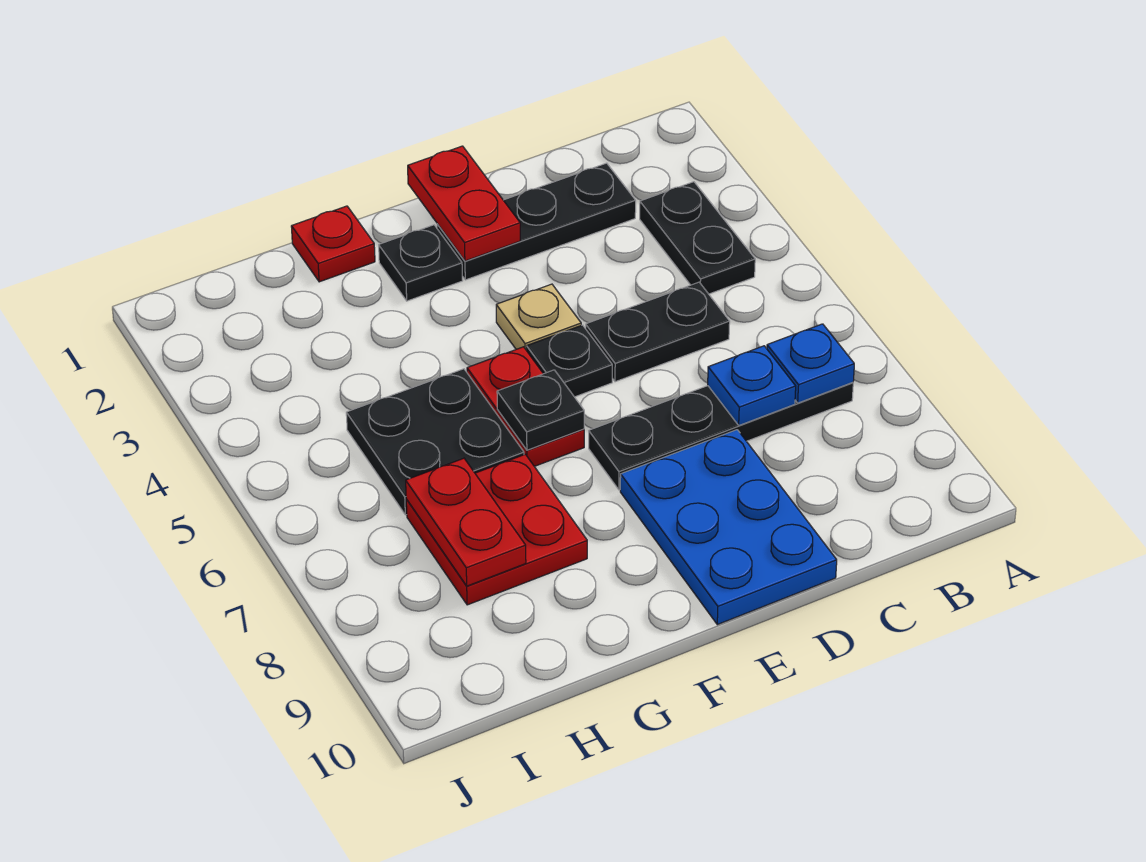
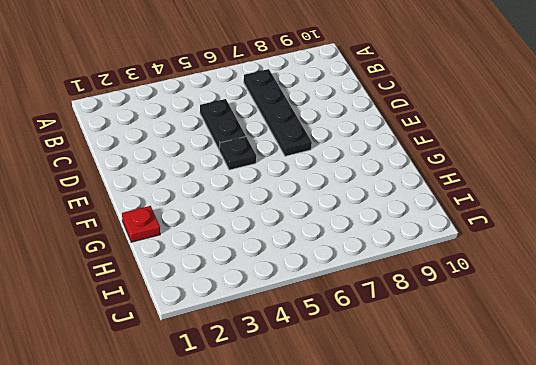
none -> black plate B3:B4 level 1
none -> black plate C2:E2 level 1
none -> blue plate D8:E10 level 1

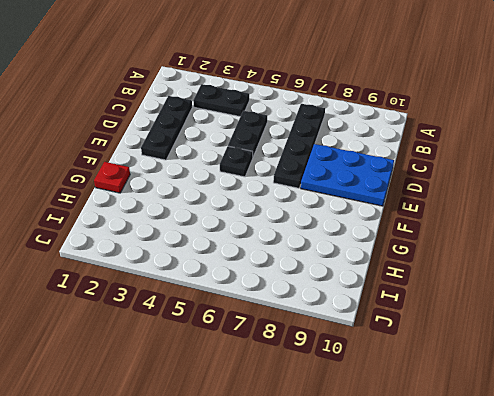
none -> tan plate E4 level 1
none -> black plate F2 level 1
none -> red plate F5:F6 level 1

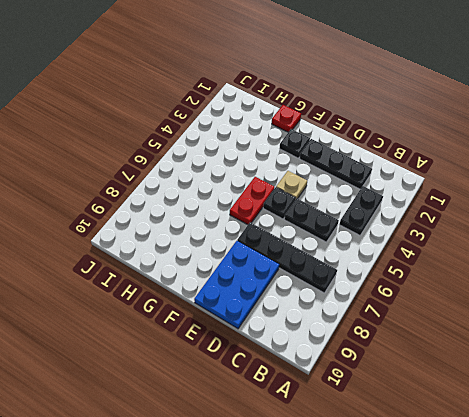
none -> black plate G5:H6 level 1
none -> red plate G7:H8 level 1
none -> blue plate B7 level 2

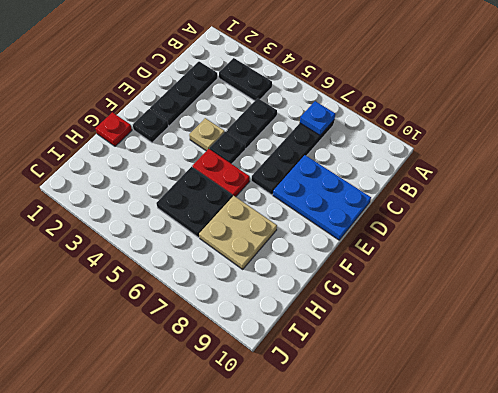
tan plate G7:H8 level 1 -> red plate G7:H8 level 1
none -> blue plate C7 level 2
none -> red plate E1:E2 level 2
none -> black plate F6 level 2

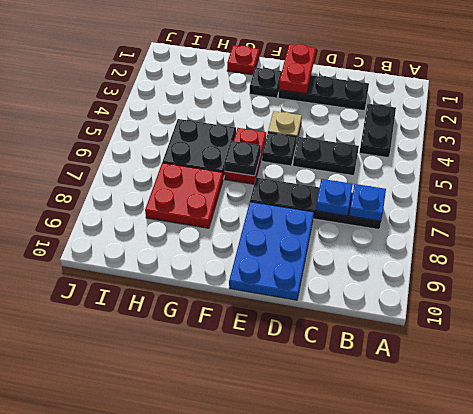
none -> red plate H7:H8 level 2

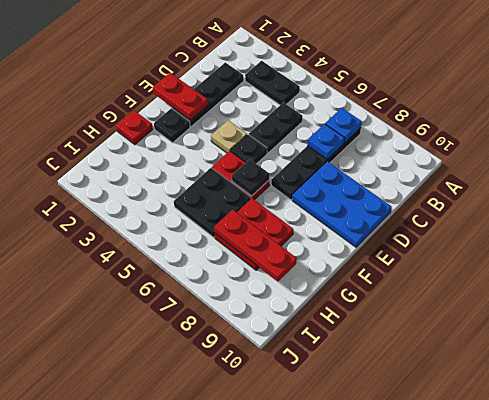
red plate H7:H9 level 2 -> red plate H7:H8 level 2

